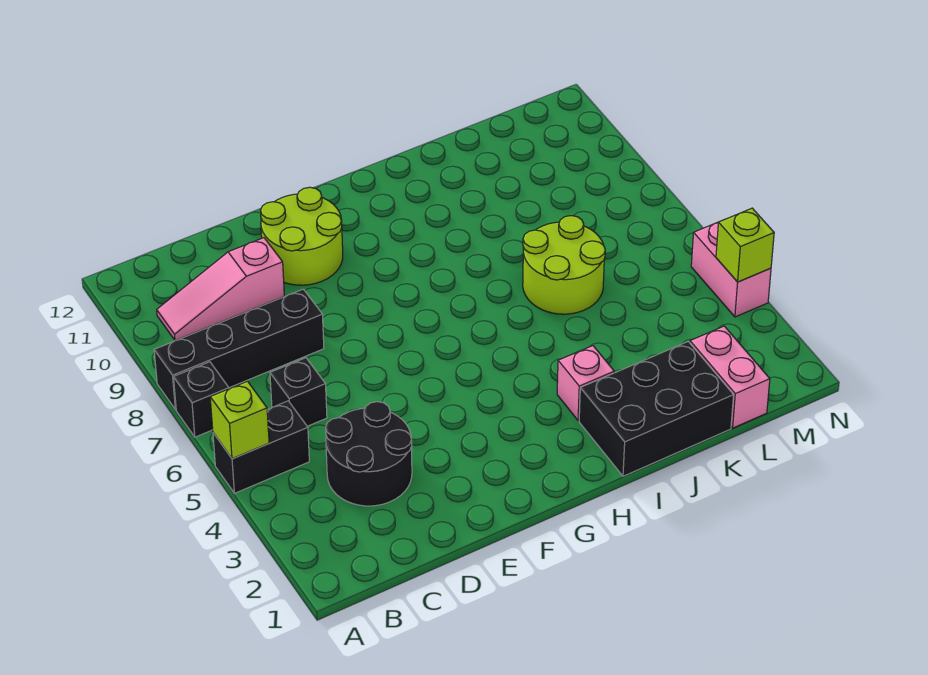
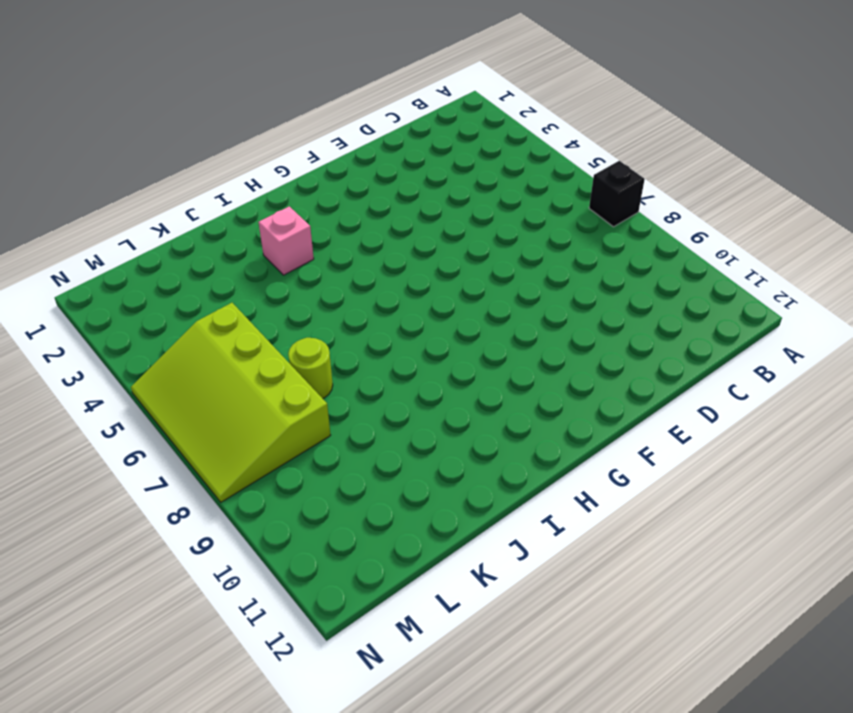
lime round brick K7 level 1 -> lime round brick J6:K7 level 1
lime slope L5:N8 level 1 top L -> pink brick N4:N5 level 1
none -> black brick A5:B5 level 1
none -> black brick A8:D8 level 1
none -> pink slope B10:D10 level 1 top D

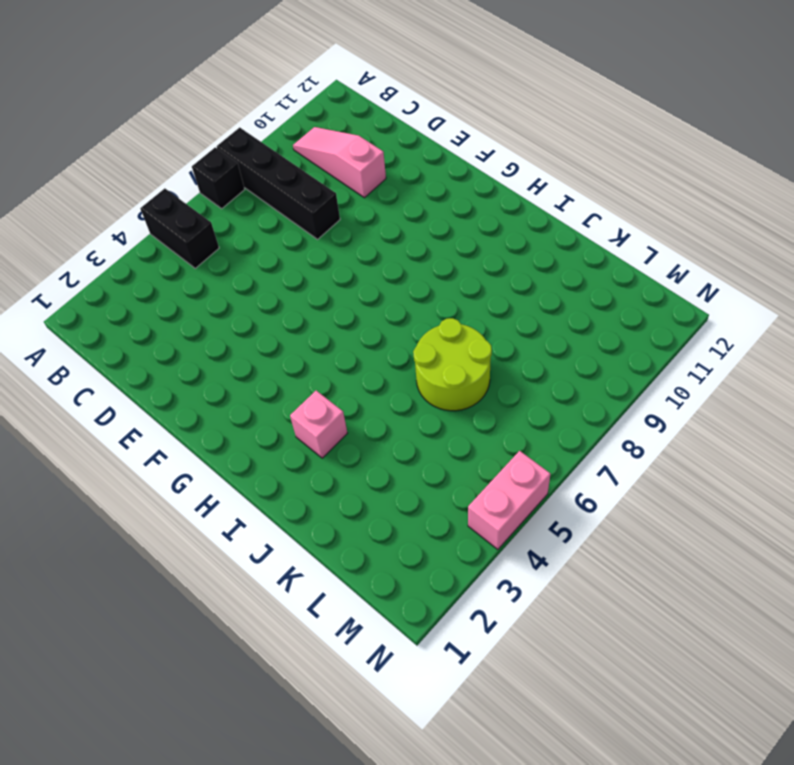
none -> black round brick C3:D4 level 1
none -> black brick C6 level 1
none -> lime round brick E10:F11 level 1

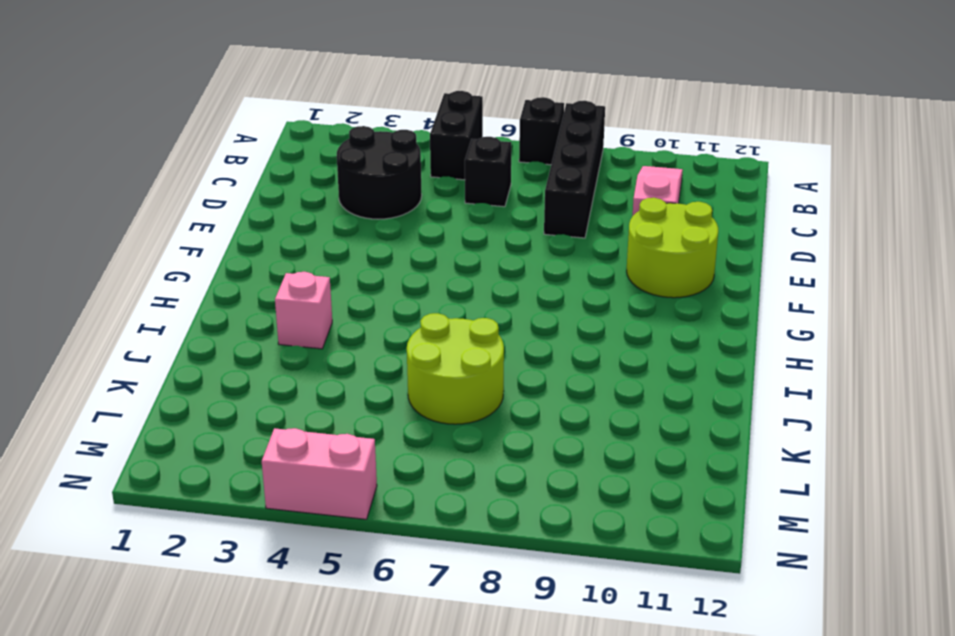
none -> black brick I1:K2 level 1
none -> pink brick L1:L2 level 1
none -> lime brick A5 level 2

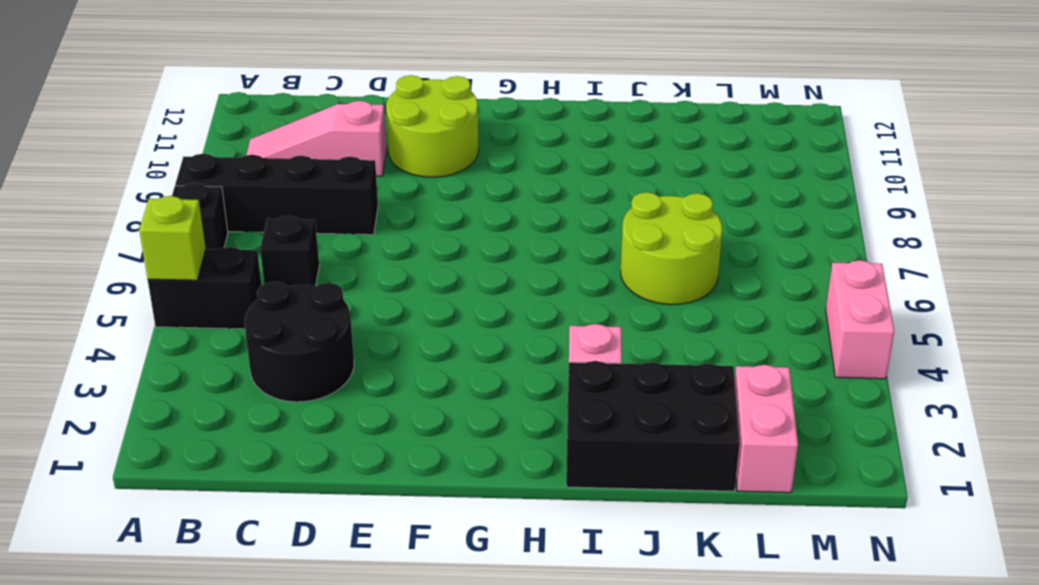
none -> lime brick N4 level 2

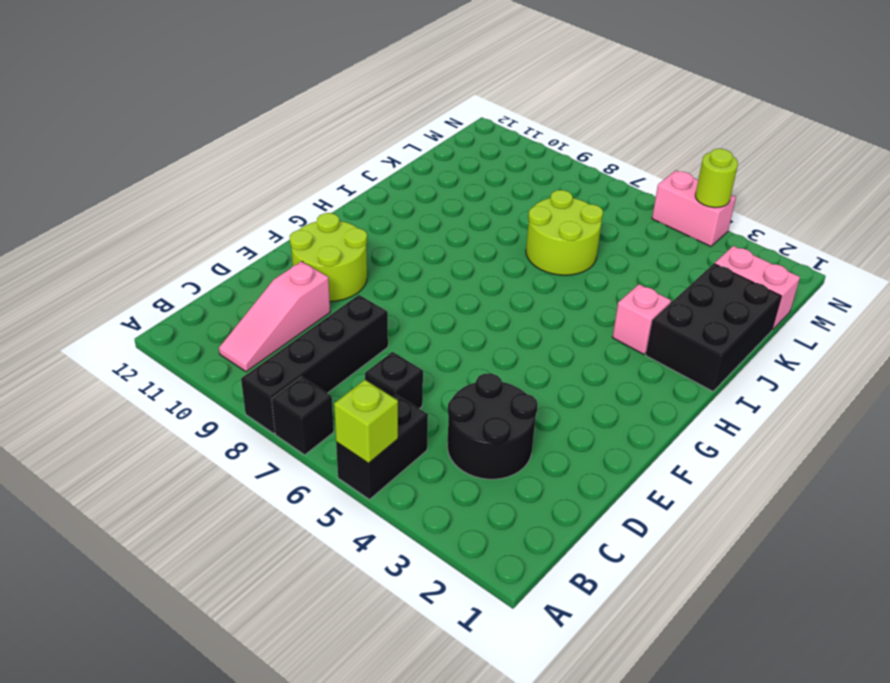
lime round brick N4 level 2 -> lime brick N4 level 2

